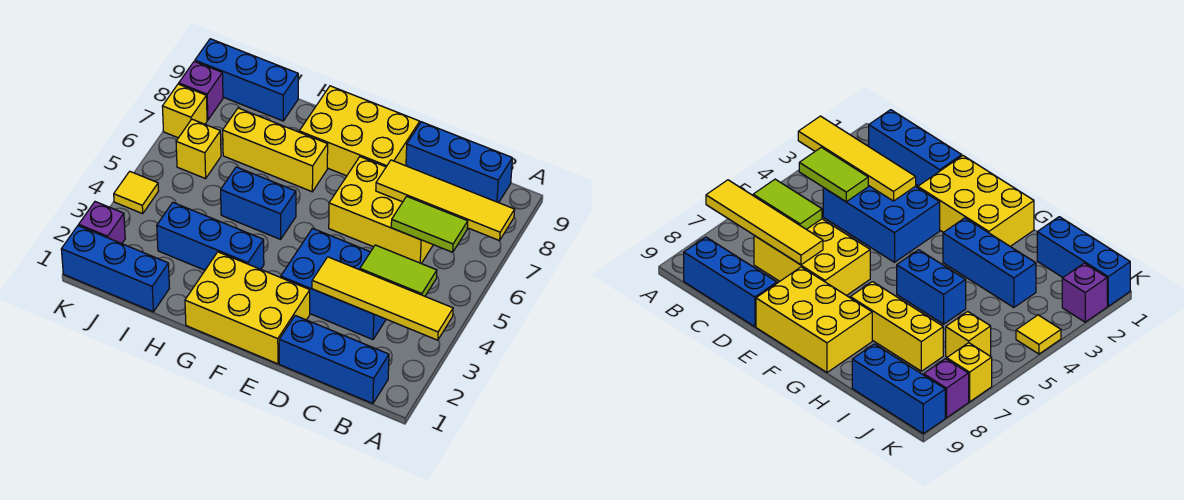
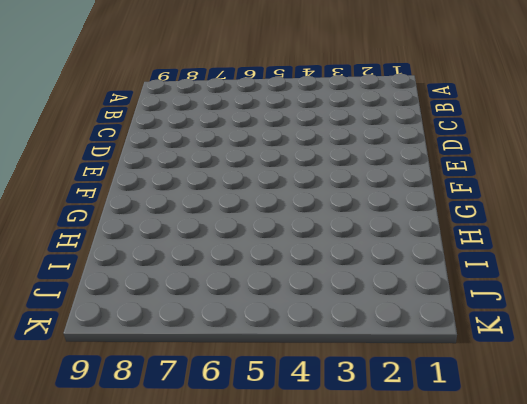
none -> blue brick B1:D1 level 1
none -> blue brick B9:D9 level 1
none -> blue brick C3:E4 level 1

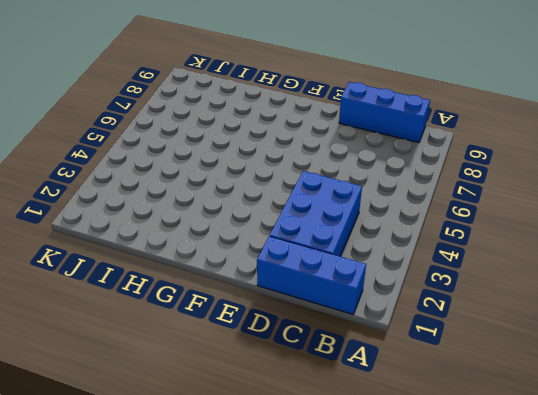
blue brick C2:D4 level 1 -> blue brick C3:E4 level 1
none -> yellow brick C6:E7 level 1
none -> yellow brick E1:G2 level 1
none -> yellow brick E8:G9 level 1

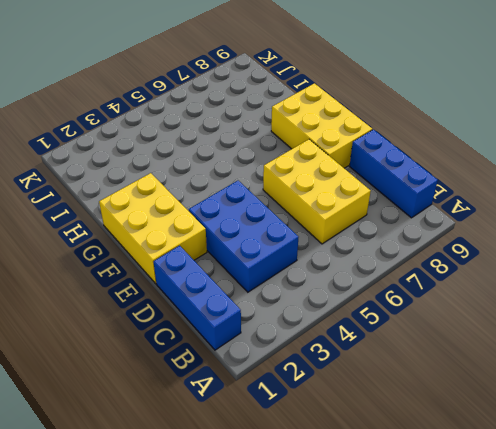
none -> blue brick G3:I3 level 1
none -> blue brick G5:H5 level 1
none -> yellow brick G7:I7 level 1

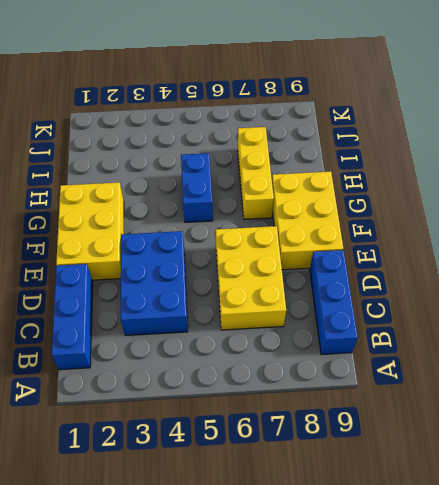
none -> blue brick G3:I3 level 1
none -> blue brick I1:K1 level 1
none -> blue brick I9:K9 level 1

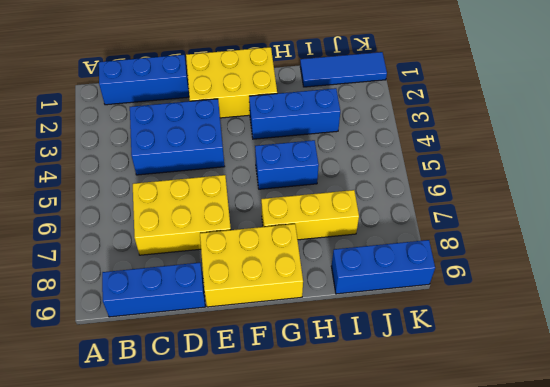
blue tile I1:K1 level 1 -> blue brick I1:K1 level 1
none -> yellow brick J6 level 1
none -> purple brick K2 level 1
none -> yellow tile K4 level 1

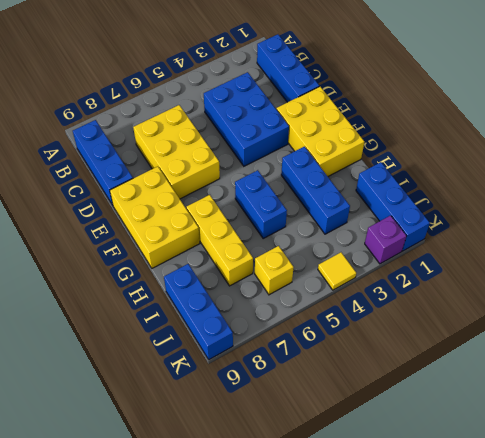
none -> yellow brick K7 level 1
none -> purple brick K8 level 1
none -> yellow tile A3:D3 level 2

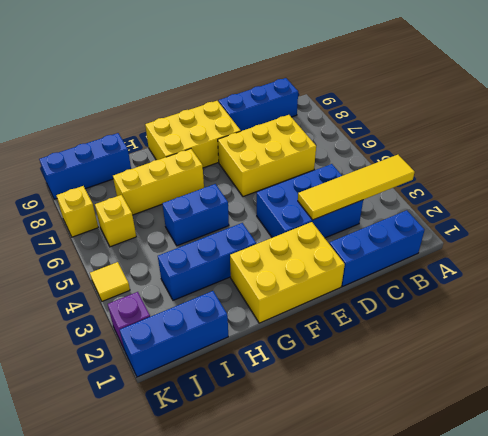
none -> purple brick K8 level 1
none -> yellow tile A7:D7 level 2
none -> lime tile B4:C4 level 2

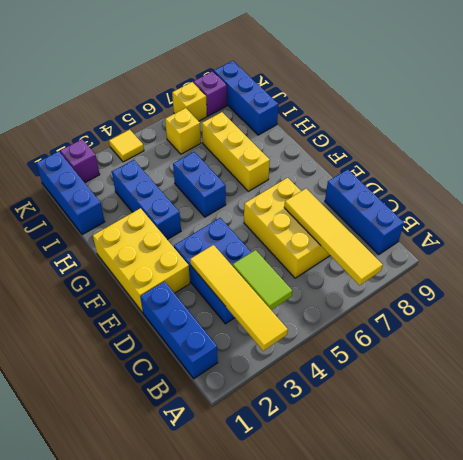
none -> yellow brick E8:G9 level 1
none -> lime tile B6:C6 level 2

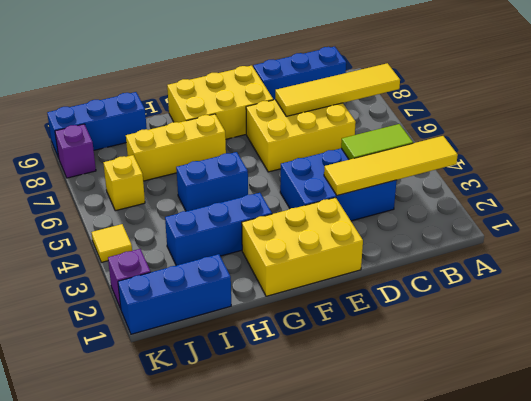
none -> blue brick B1:D1 level 1
none -> yellow brick K7 level 1
none -> lime tile B6:C6 level 2

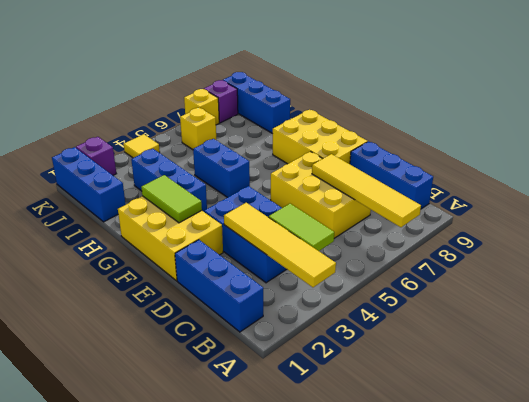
lime tile F2:G2 level 2 -> lime tile B6:C6 level 2
none -> yellow brick G7:I7 level 1

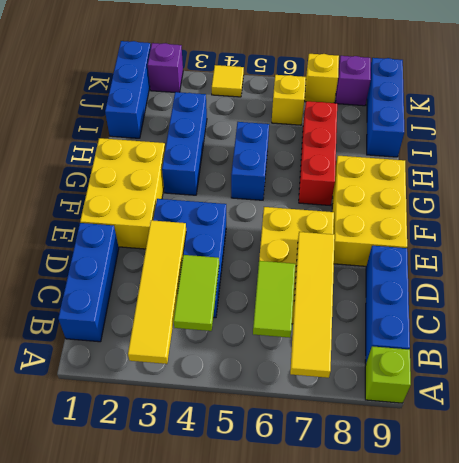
lime brick A9 level 1 -> none
red brick G7:I7 level 1 -> yellow brick G7:I7 level 1

